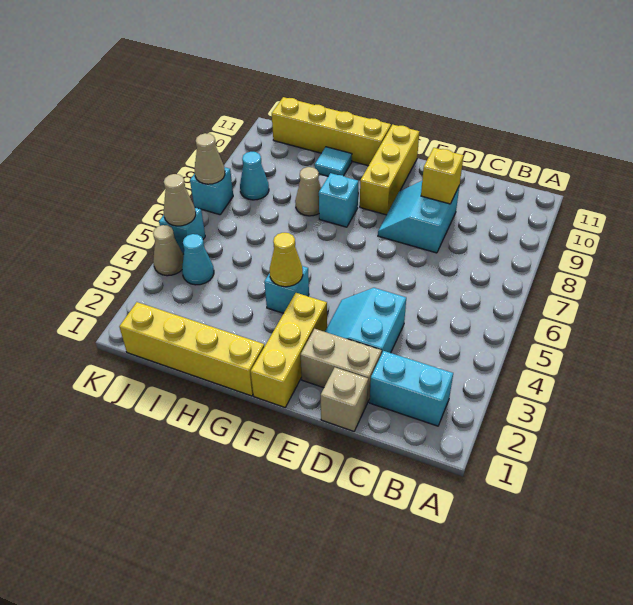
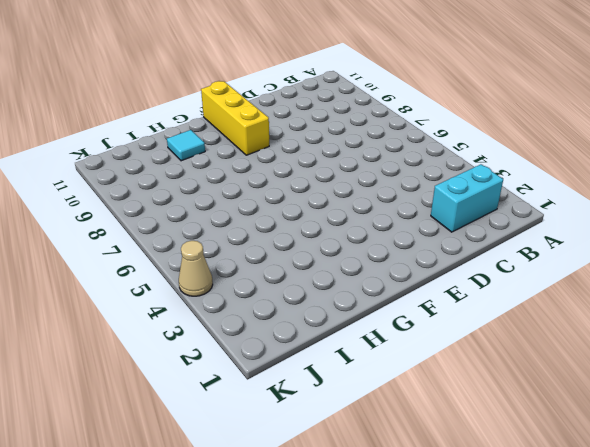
none -> tan brick D1 level 1
none -> tan brick D2:E2 level 1
none -> cyan slope D3:E4 level 1 top D

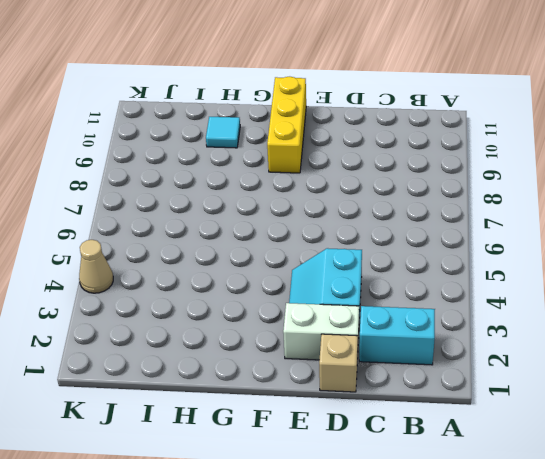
white brick D2:E2 level 1 -> tan brick D2:E2 level 1
none -> cyan slope D8:E9 level 1 top D
none -> yellow brick F1:F3 level 1
none -> yellow brick G1:J1 level 1

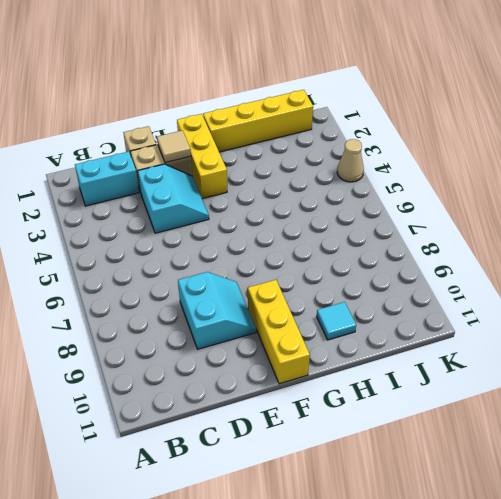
tan tile E2 level 2 -> none
none -> cyan brick G4 level 1
none -> cyan brick G8 level 1
none -> yellow brick G11:J11 level 1

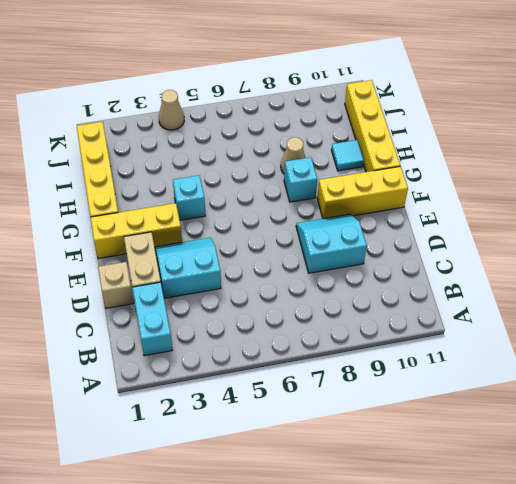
none -> cyan cone J4 level 1
none -> cyan cone J8 level 1
none -> cyan brick K5 level 1

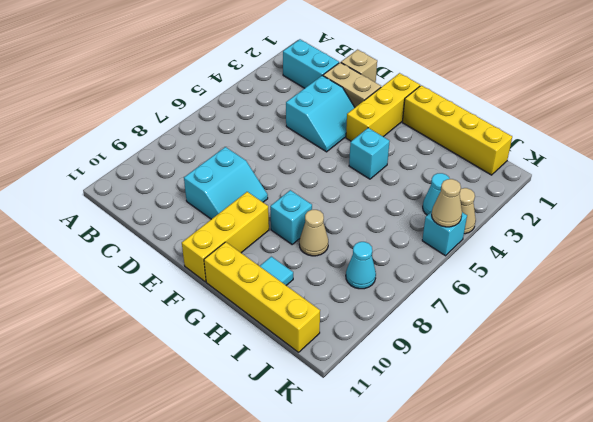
none -> cyan brick K7 level 1
none -> yellow brick D9 level 2
none -> yellow cone G4 level 2

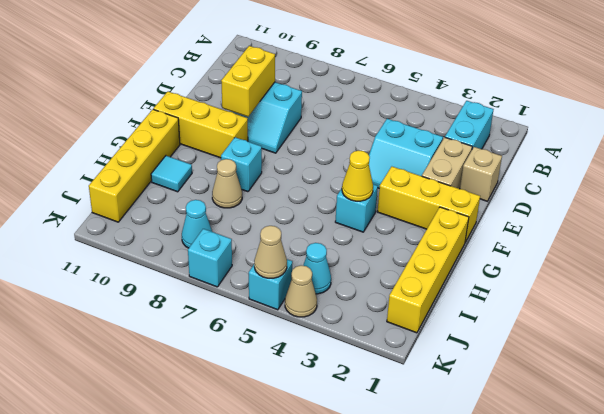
yellow brick D9:E9 level 2 -> yellow brick D9 level 2
none -> tan cone K7 level 2

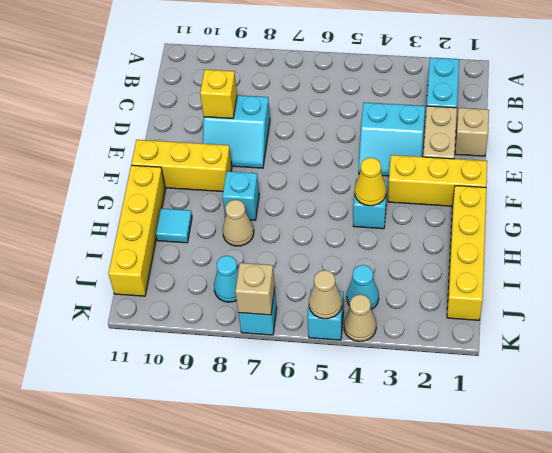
tan brick K7 level 2 -> tan cone K7 level 2

